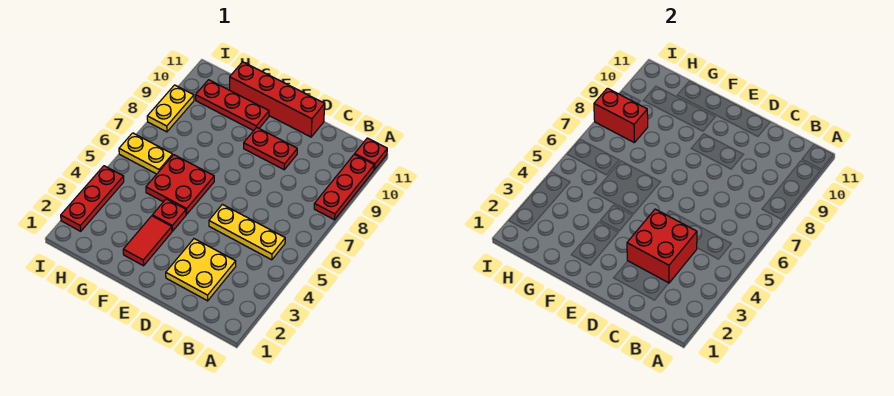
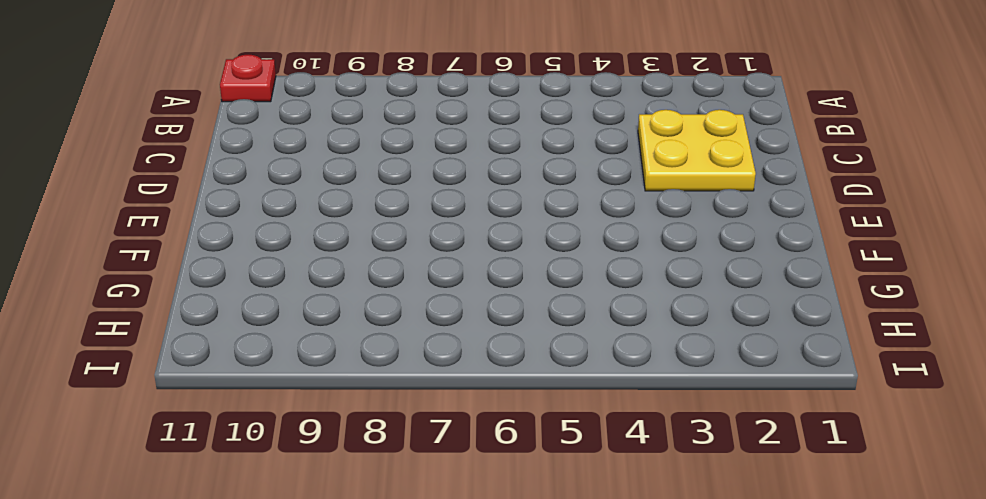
none -> red plate A8:A10 level 1
none -> yellow plate B5:D5 level 1
none -> red plate D9:E9 level 1

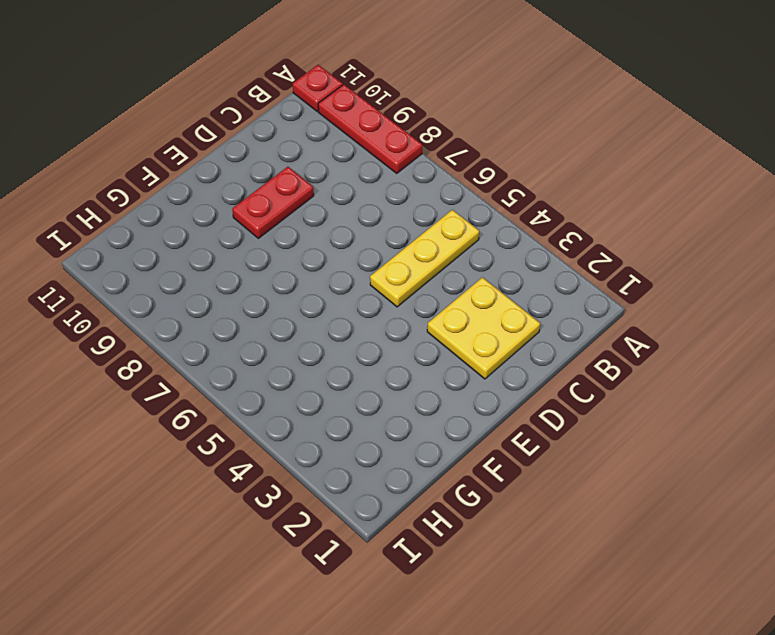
none -> red brick D11:G11 level 1
none -> red tile F2:F3 level 1
none -> red plate F4 level 1

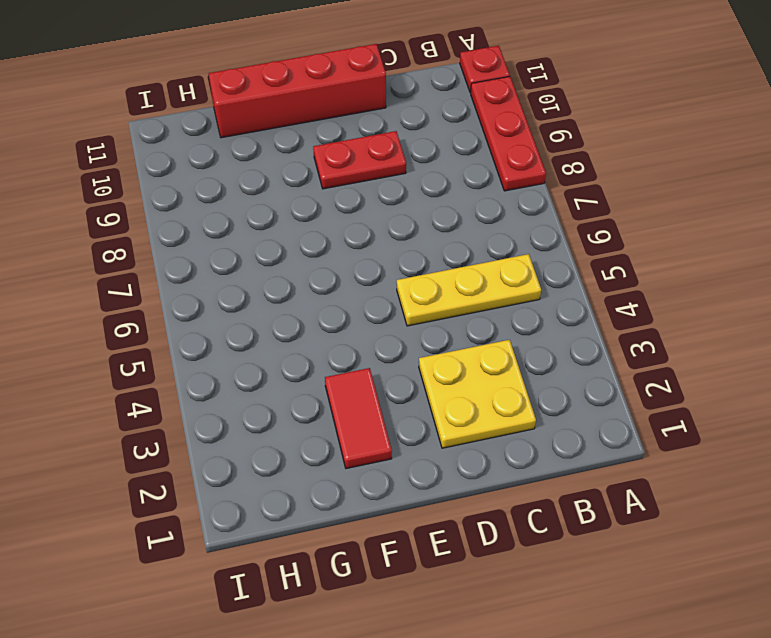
none -> red plate F4 level 1
none -> red plate F5:G6 level 1
none -> red plate F10:H10 level 1

